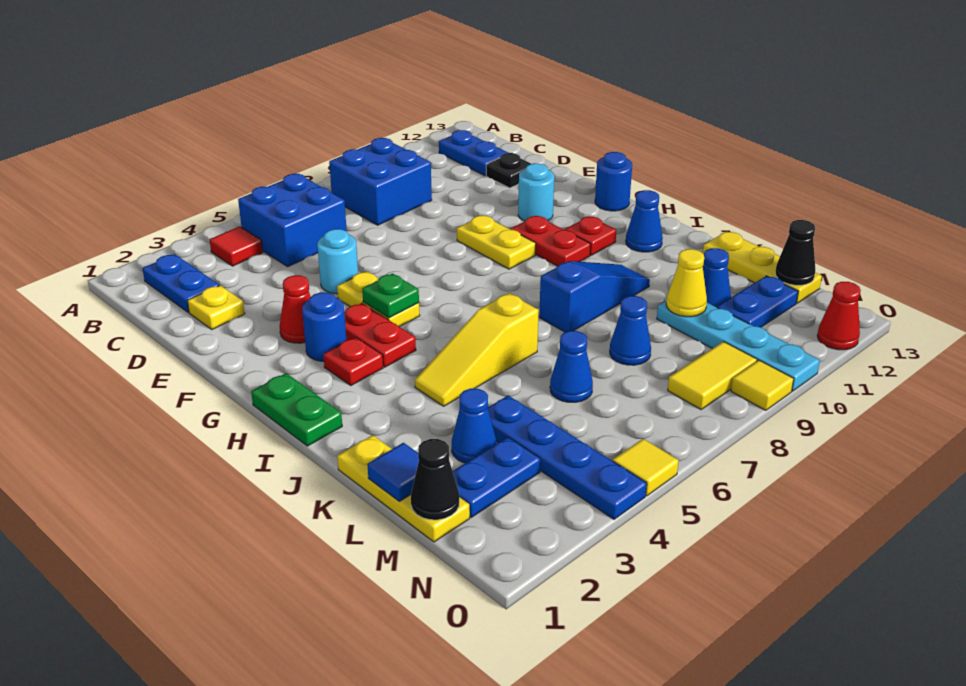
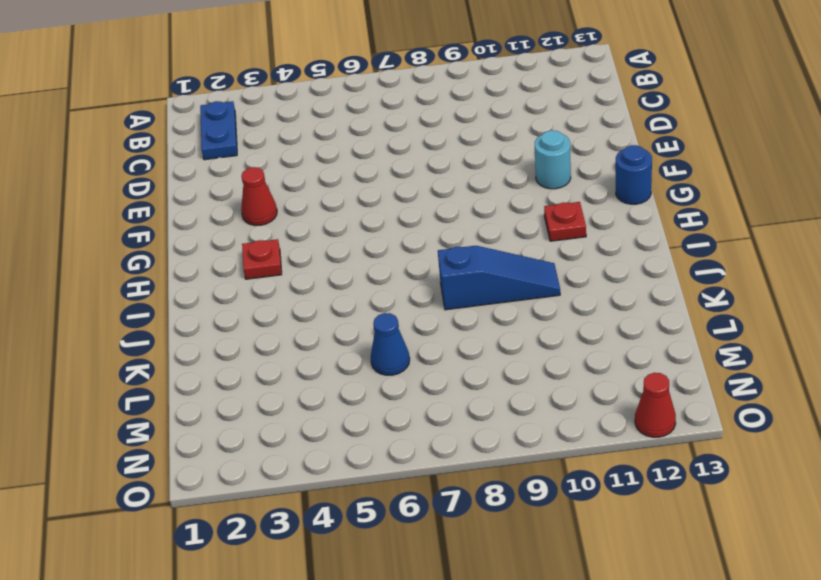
none -> red tile B4 level 1
none -> blue brick B5:C6 level 1
none -> blue brick B8:C9 level 1
none -> blue plate B12:C12 level 1

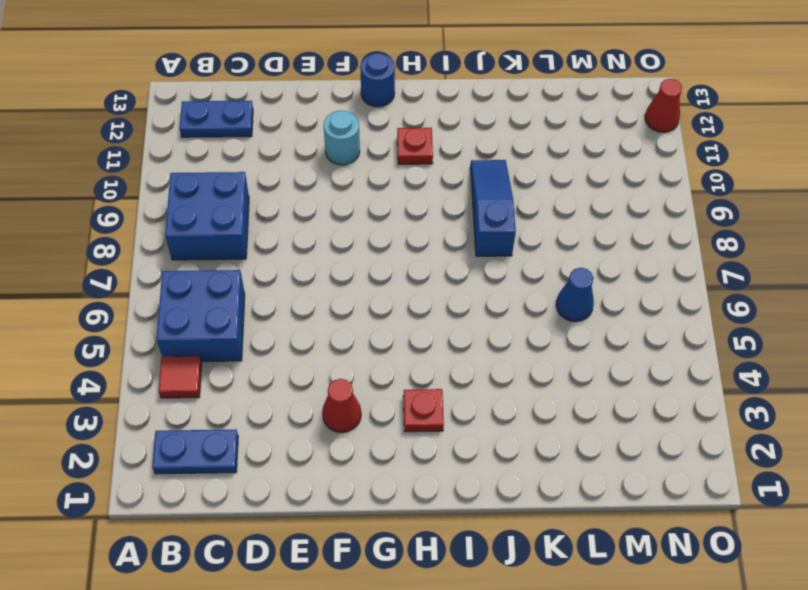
none -> yellow plate D2 level 1
none -> black plate D12 level 1
none -> cyan round brick E5 level 1
none -> yellow plate F5:G5 level 1

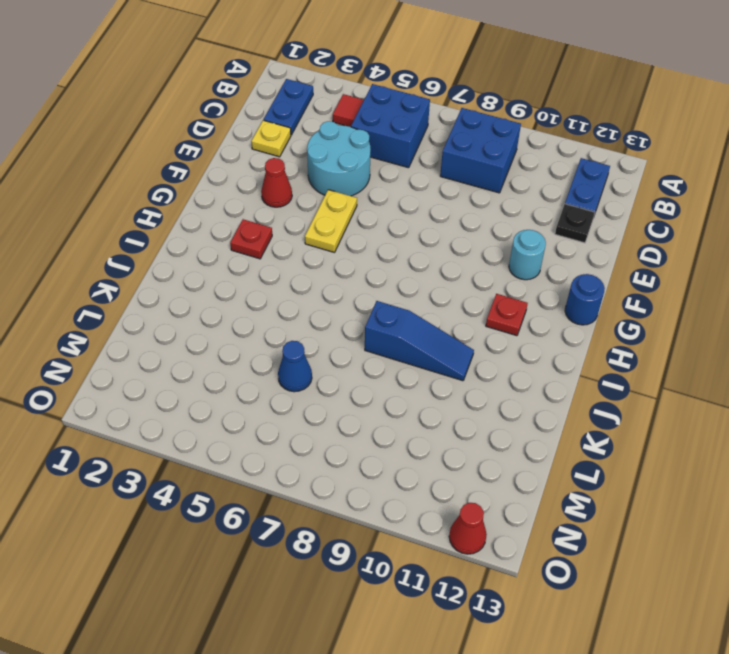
cyan round brick D4:E5 level 1 -> cyan round brick E5 level 1
none -> yellow plate F9:G9 level 1
none -> blue round brick G3 level 1
none -> red plate G4:H4 level 1
none -> red plate G10:H10 level 1

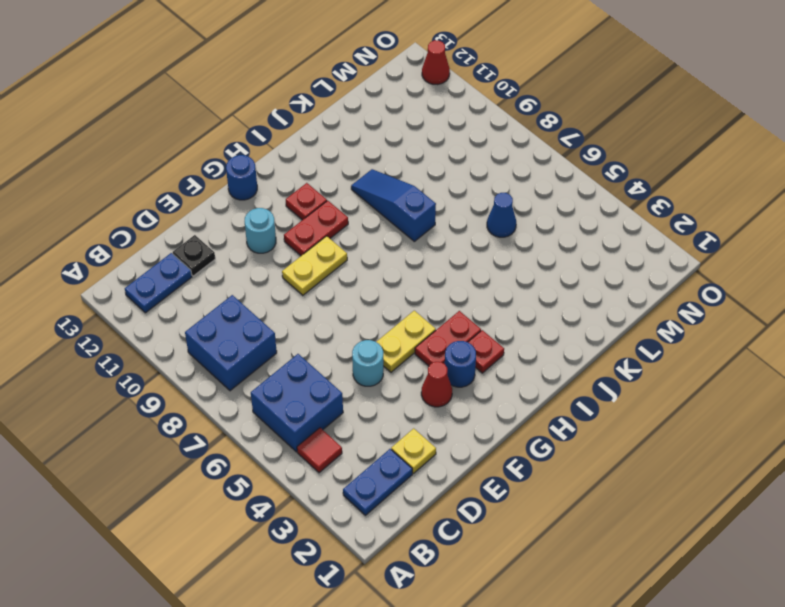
none -> green plate H1:I1 level 1
none -> blue cone I12 level 1
none -> yellow slope J4:J6 level 1 top 6
none -> yellow plate K1:M1 level 1

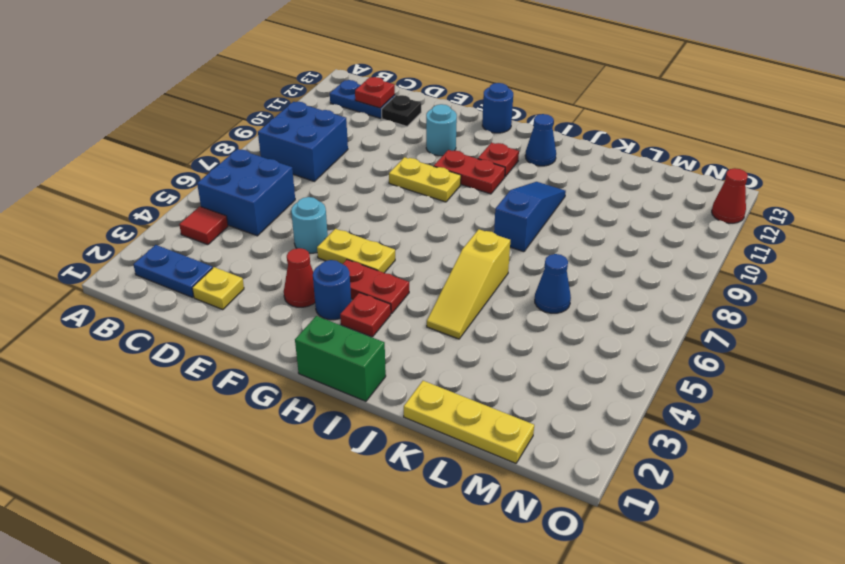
red plate C12 level 2 -> none
green brick H1:I1 level 1 -> green plate H1:I1 level 1
none -> yellow plate K13:M13 level 1
none -> blue cone L3 level 1
none -> blue plate L4:O4 level 1
none -> blue cone L8 level 1

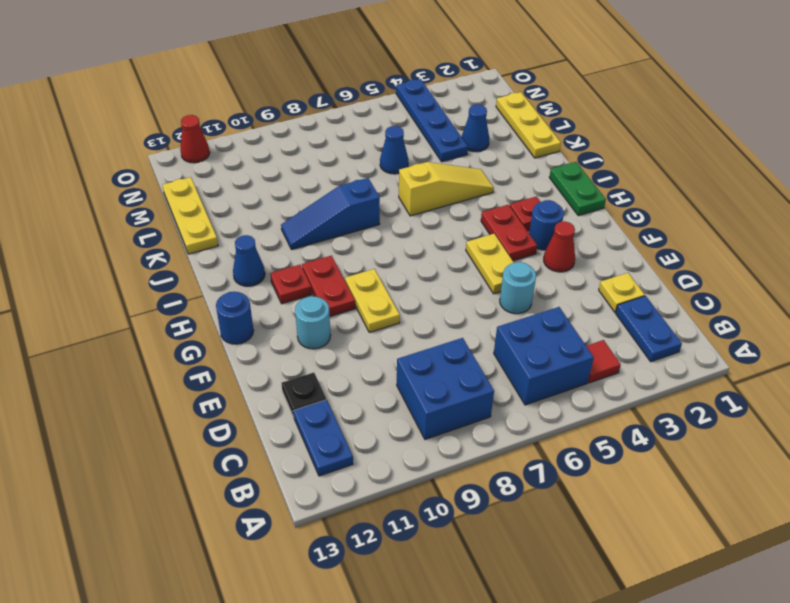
none -> blue cone L8 level 1
none -> cyan plate L10:O10 level 1
none -> blue cone L11 level 1
none -> blue plate M2:M3 level 1

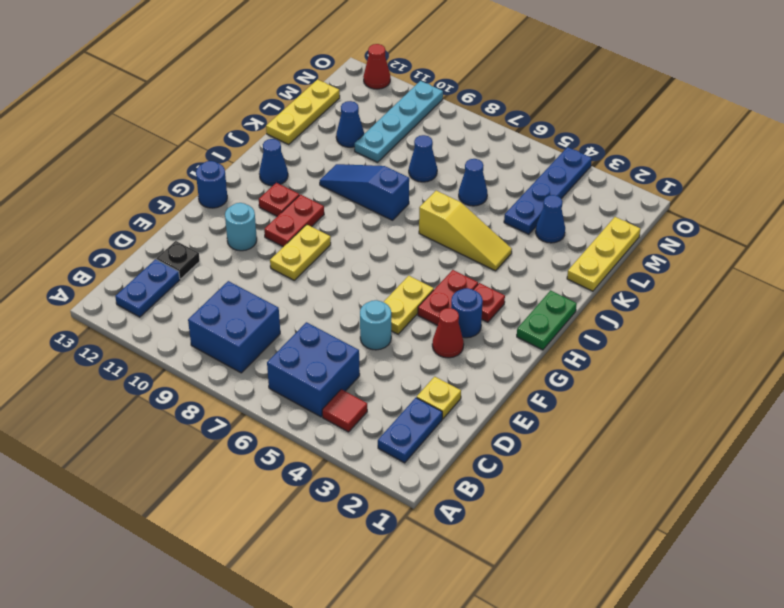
none -> blue plate M2:M3 level 1
none -> blue plate M11:M12 level 1
none -> yellow tile N8:N9 level 1
none -> yellow tile O5 level 1

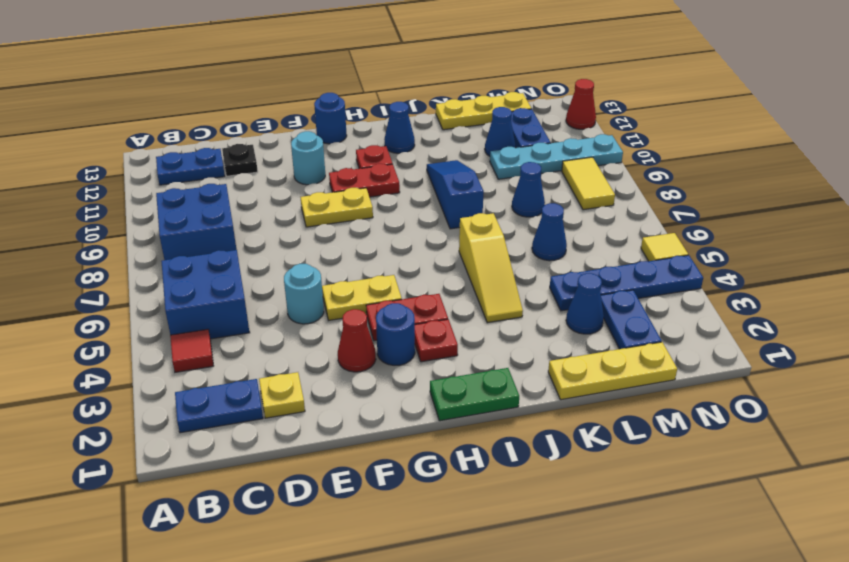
none -> yellow tile O9 level 1
none -> green plate G5 level 2
none -> blue tile L1 level 2
none -> yellow cone L10 level 2

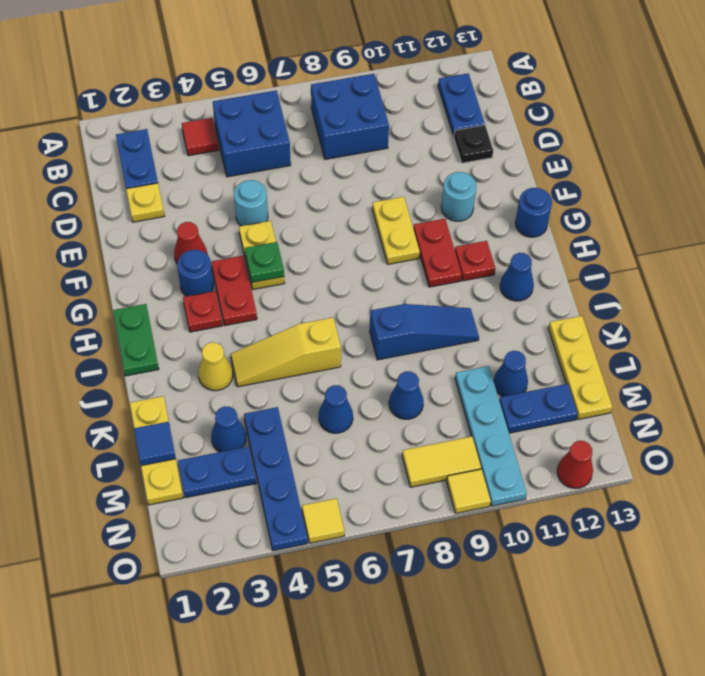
yellow cone J3 level 1 -> yellow cone L10 level 2
none -> black cone M1 level 2
none -> black cone M13 level 2

